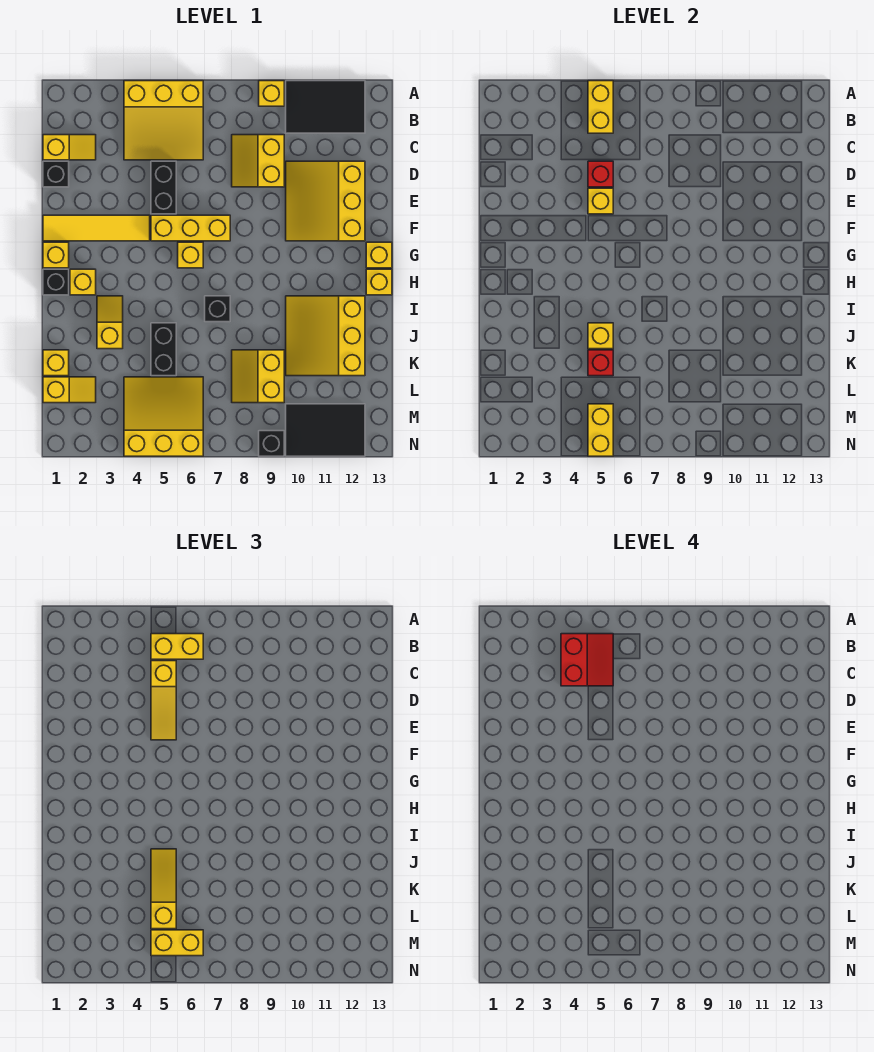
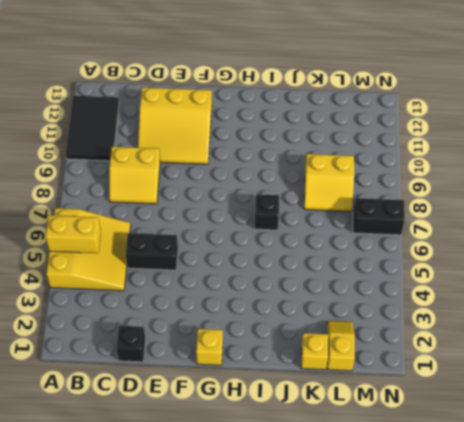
black brick M7:N7 level 1 -> black brick J5:K5 level 1
none -> yellow brick A9 level 1
none -> yellow slope C1:C2 level 1 top 1
none -> yellow tile F1:F4 level 1
none -> yellow brick F5:F7 level 1

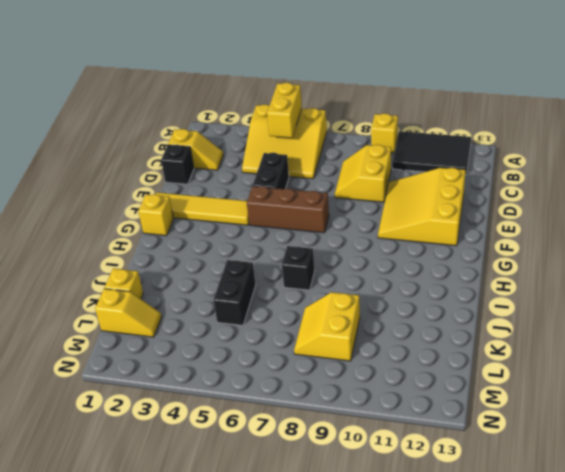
brown brick F5:F7 level 1 -> yellow brick F5:F7 level 1
none -> yellow brick G6 level 1
none -> yellow brick G13 level 1
none -> black brick H1 level 1
none -> yellow brick H2 level 1

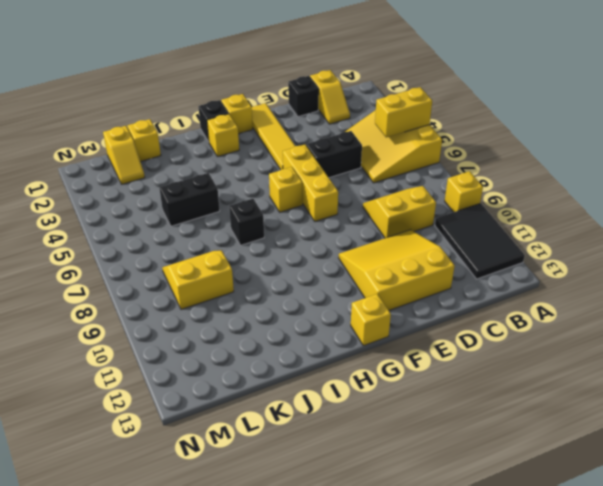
none -> yellow brick H13 level 1
none -> yellow slope I3:J3 level 1 top J
none -> yellow slope I10:K12 level 1 top 12
none -> yellow slope L4:N6 level 1 top N

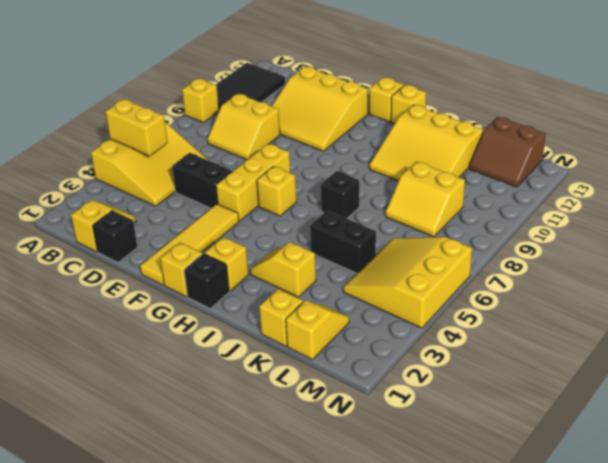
brown slope L12:M13 level 1 top 13 -> black tile M10:N12 level 1
none -> black brick N9 level 1
none -> red brick D5 level 2
none -> yellow brick E5 level 2
none -> yellow brick J5 level 2

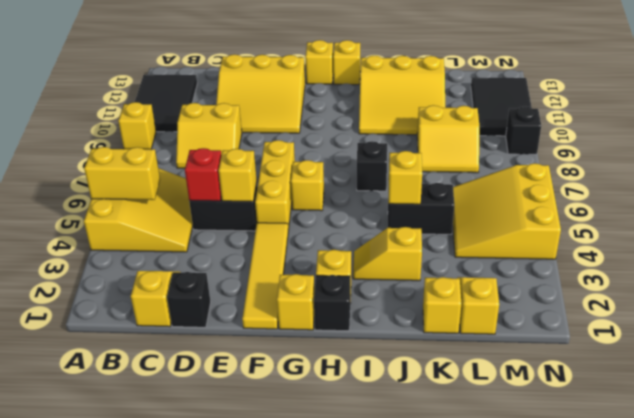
none -> red brick K5 level 2
none -> yellow brick M5:N5 level 2
none -> yellow brick B5:B6 level 3
none -> yellow slope C5:E5 level 3 top C

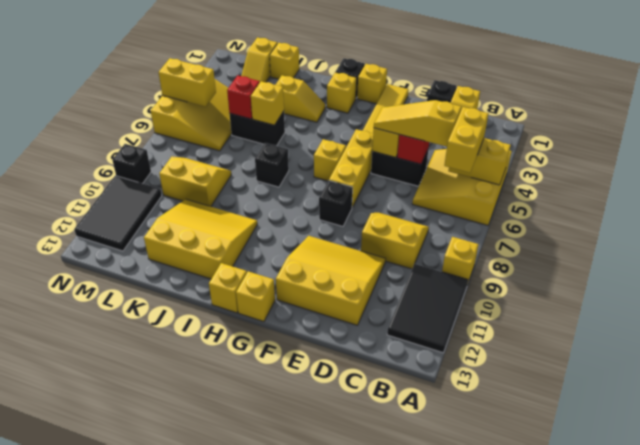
black brick F8 level 1 -> none
none -> yellow slope J5:L5 level 3 top L
none -> yellow brick M5:M6 level 3
none -> red slope B4:C5 level 4 top 4

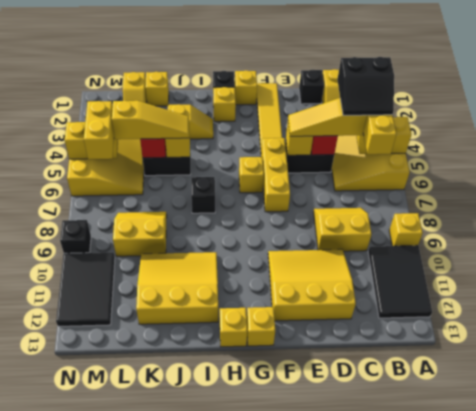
black slope B4:C5 level 4 top 4 -> red slope B4:C5 level 4 top 4

